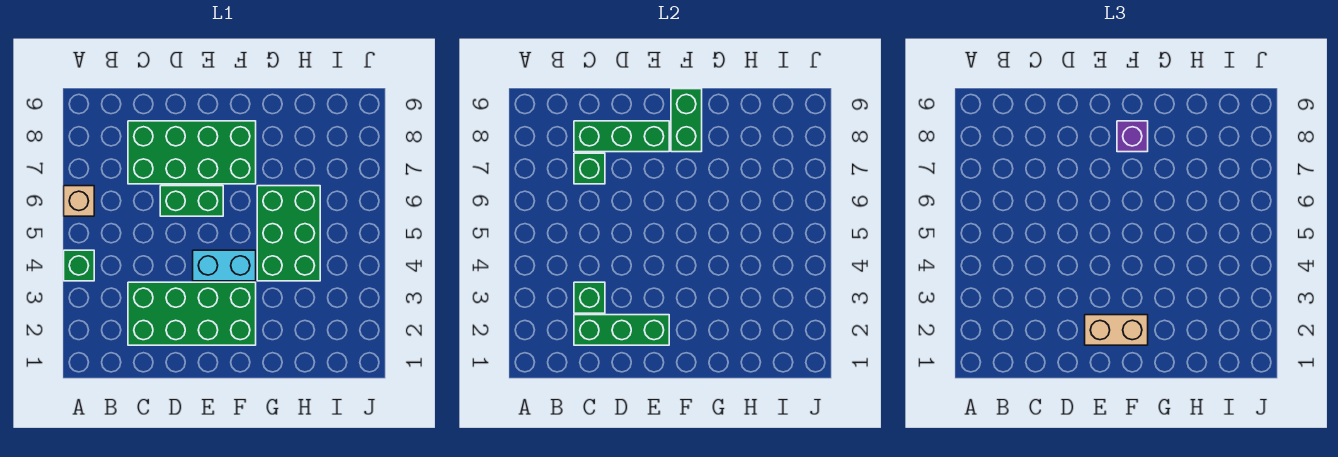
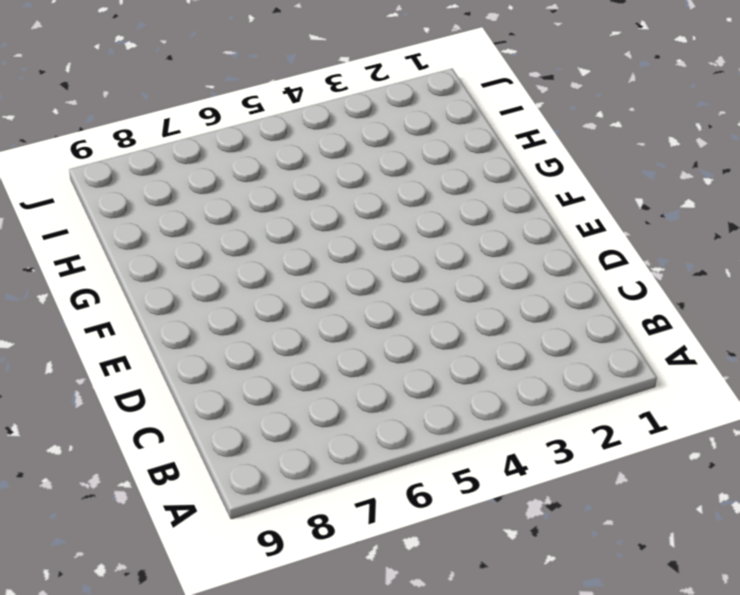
none -> green brick A4 level 1
none -> tan brick A6 level 1
none -> green brick C2:F3 level 1

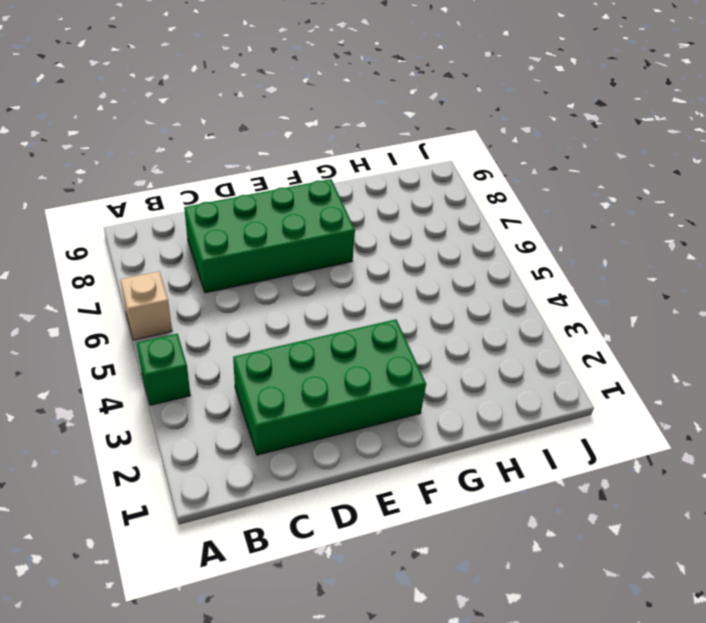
none -> green brick D6:E6 level 1
none -> cyan brick E4:F4 level 1
none -> green brick G4:H6 level 1

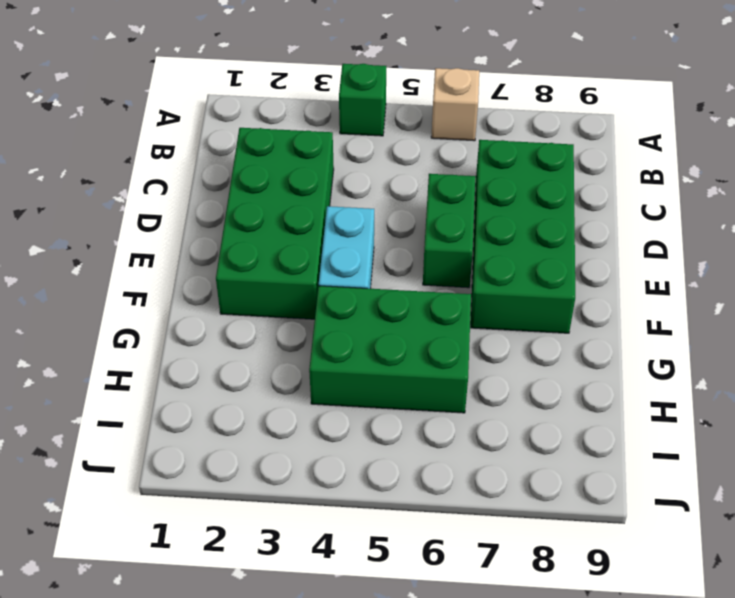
none -> green brick C2:E2 level 2
none -> green brick C3 level 2
none -> green brick C7 level 2

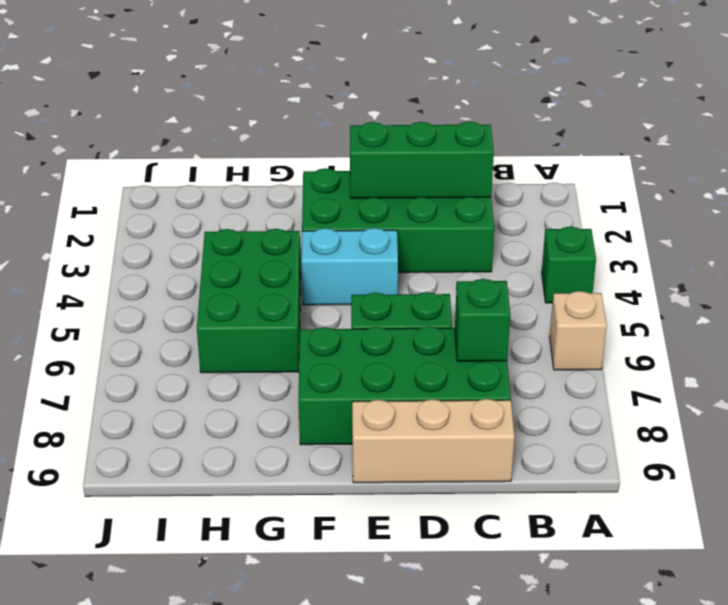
tan brick C9:E9 level 1 -> none
none -> green brick C3 level 2
none -> green brick C8:E8 level 2
none -> green brick F8:F9 level 2

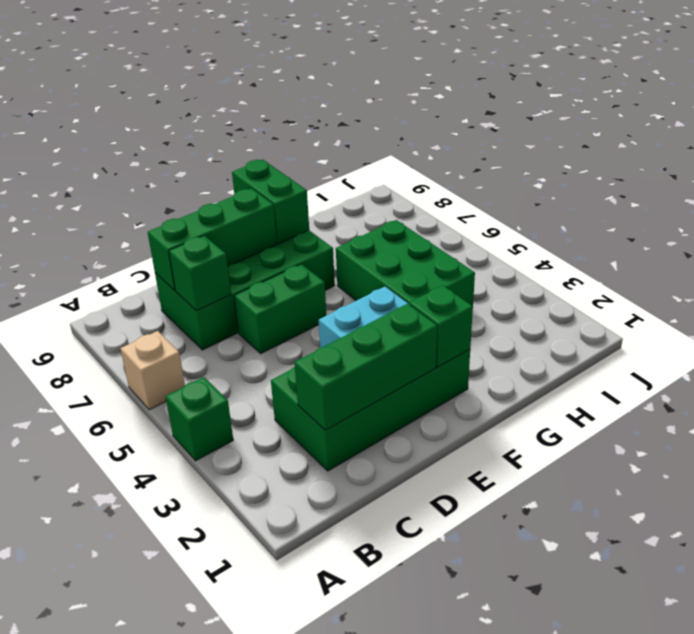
green brick F2 level 2 -> green brick C3 level 2
none -> tan brick E2:F2 level 3
none -> purple brick F8 level 3

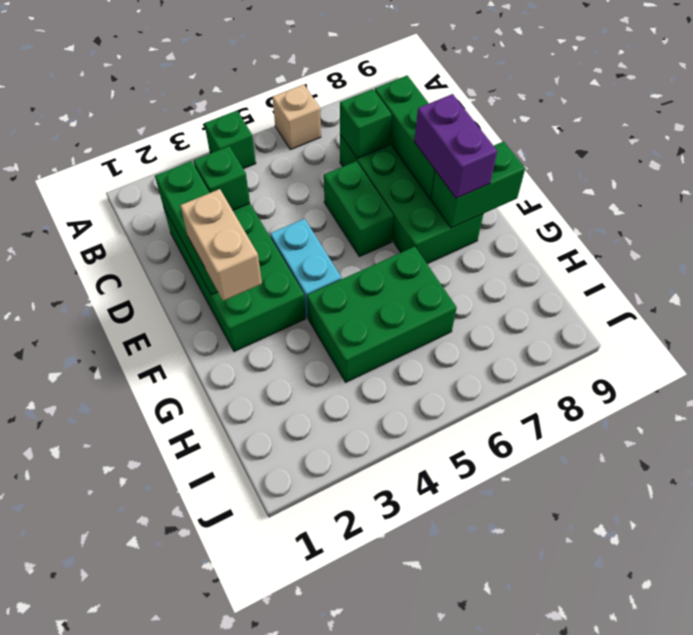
purple brick E8:F8 level 3 -> purple brick F8 level 3

